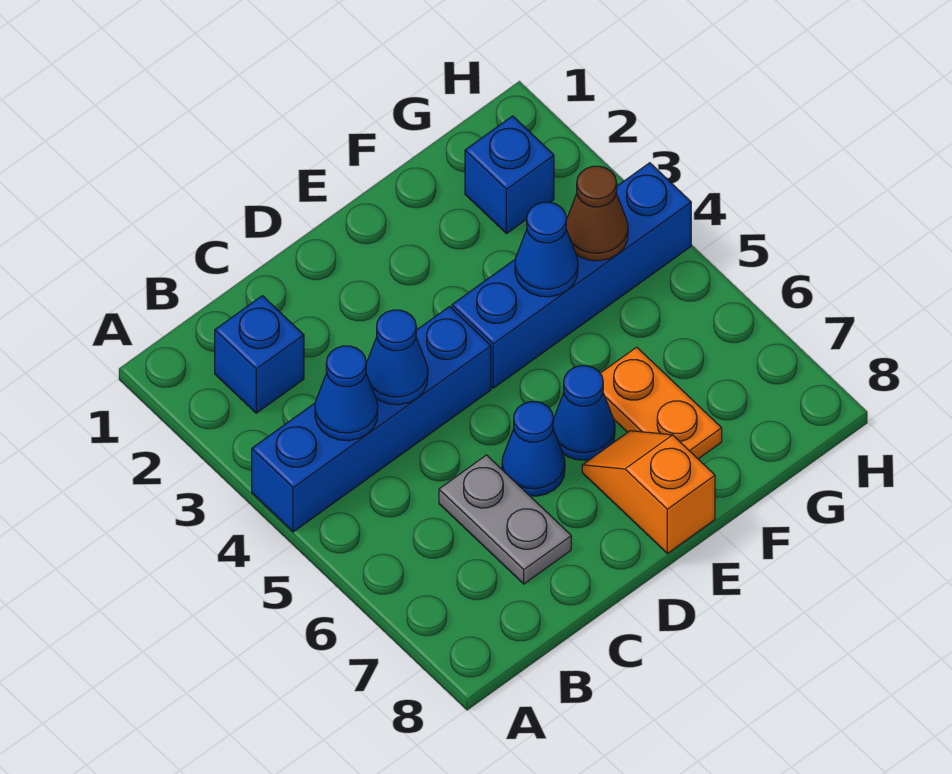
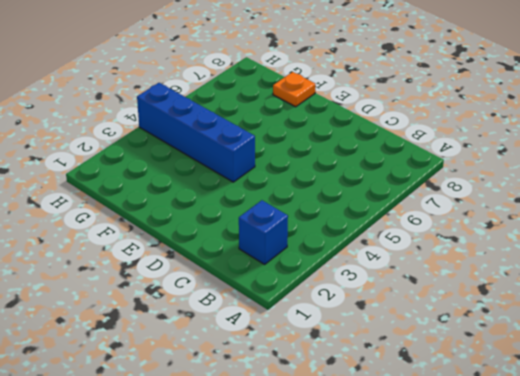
orange plate F8 level 1 -> none
none -> blue brick A4:D4 level 1
none -> grey plate C6:C7 level 1
none -> blue cone D6 level 1

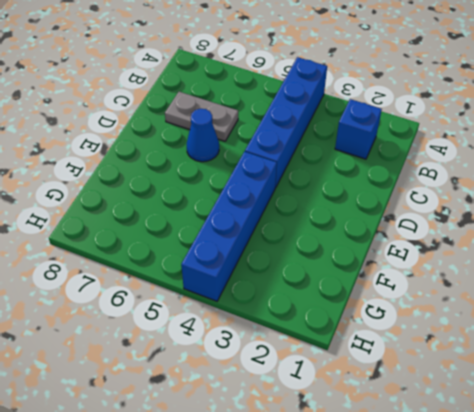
none -> blue cone E6 level 1
none -> orange slope E7:E8 level 1 top 8
none -> orange plate F6:F7 level 1

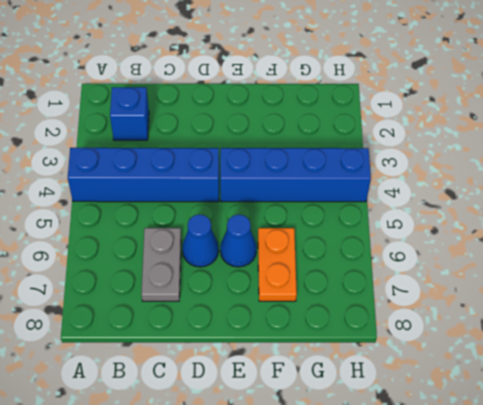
none -> orange slope E7:E8 level 1 top 8
none -> blue brick G2 level 1
none -> blue cone B4 level 2

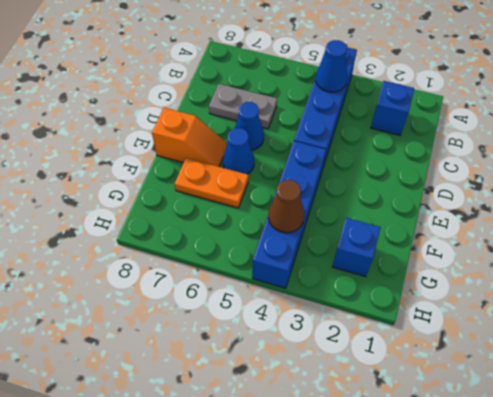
none -> blue cone C4 level 2
none -> blue cone F4 level 2

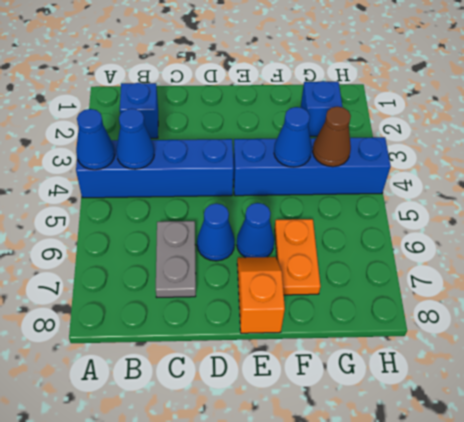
blue cone A4 level 2 -> blue cone C4 level 2

